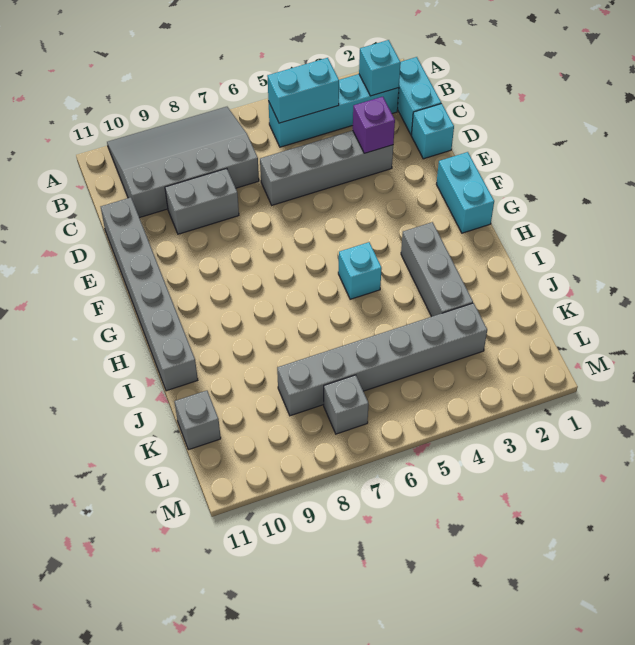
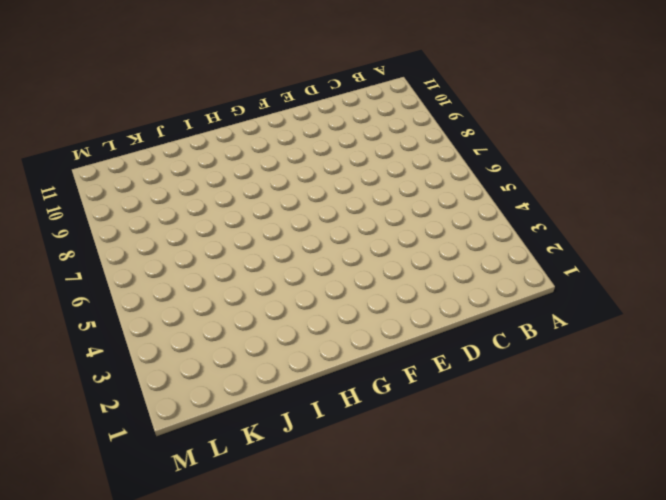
none -> grey slope A7:C10 level 1 top C
none -> cyan brick B1:C1 level 1
none -> cyan brick B2:B5 level 1

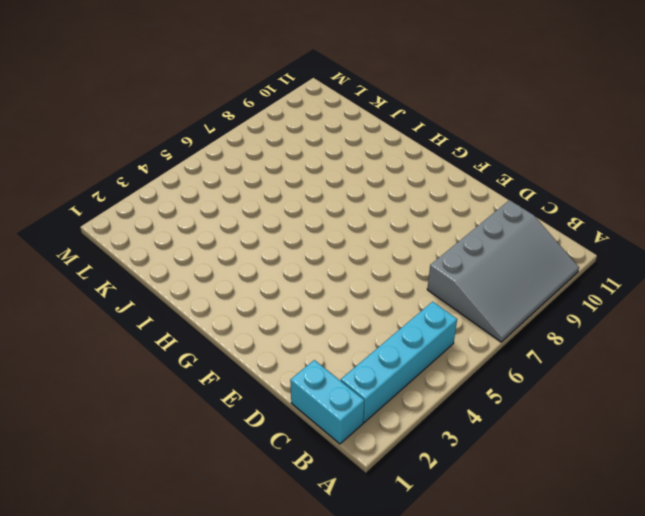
none -> cyan brick D1 level 1
none -> grey brick D3:D6 level 1
none -> grey brick D8:D9 level 1

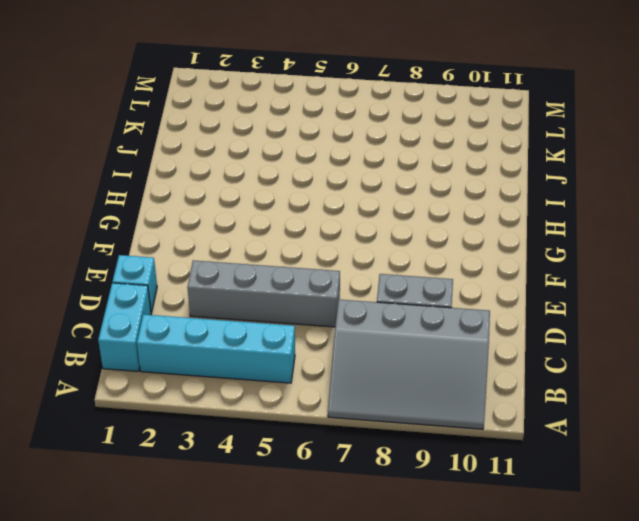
none -> grey brick D11:I11 level 1
none -> cyan brick F1:G1 level 1
none -> grey brick H3:J3 level 1

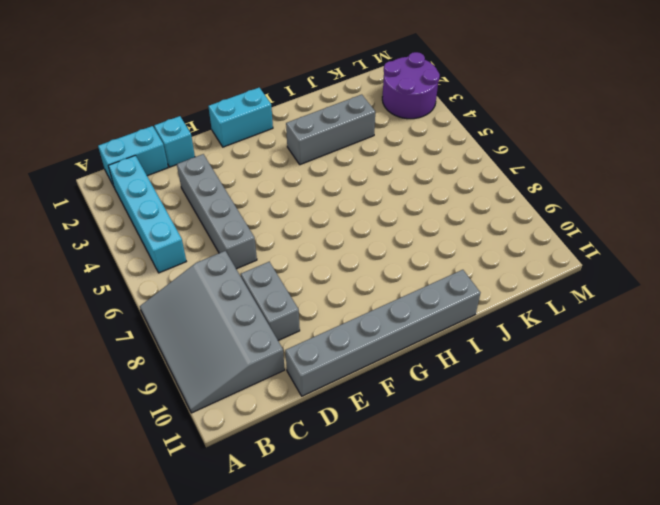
purple round brick L2:M3 level 1 -> none
none -> cyan brick H5 level 1
none -> grey brick K3:K8 level 1
none -> grey brick K11 level 1

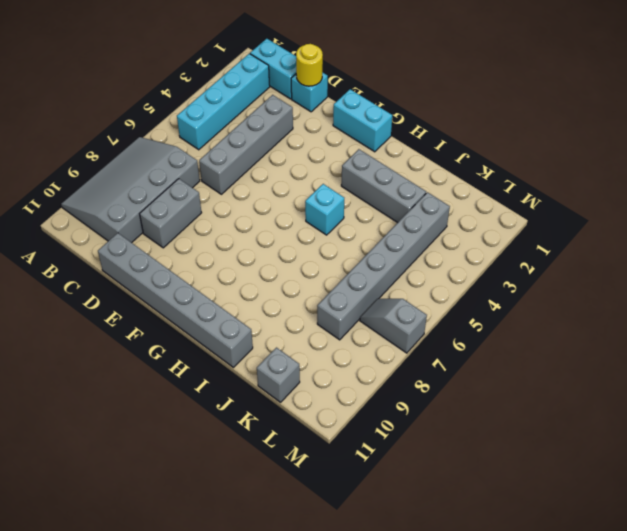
yellow round brick D1 level 2 -> none
grey slope L7:M7 level 1 top M -> grey brick L7 level 1
none -> cyan brick B2 level 2
none -> cyan brick B4:B5 level 2
none -> purple brick D3 level 2

